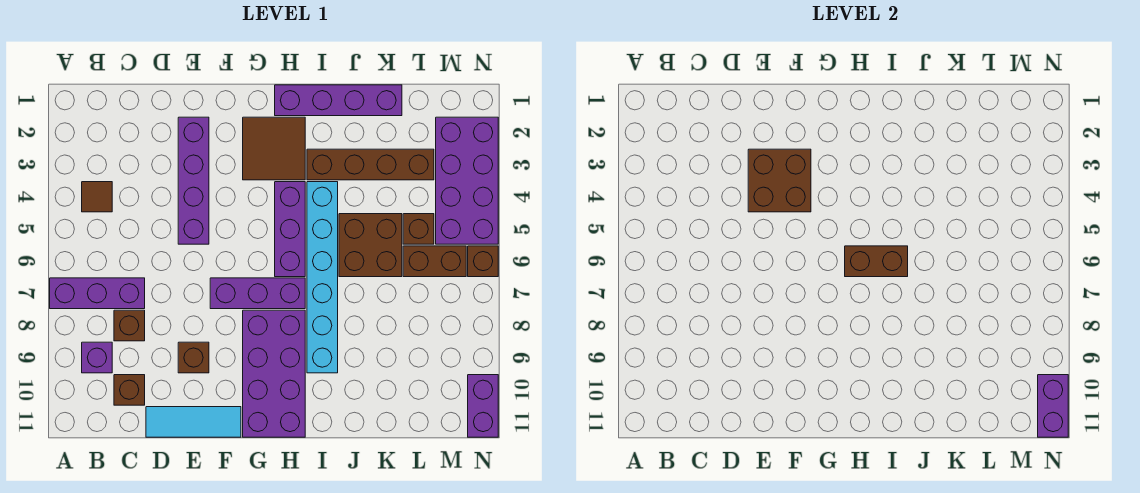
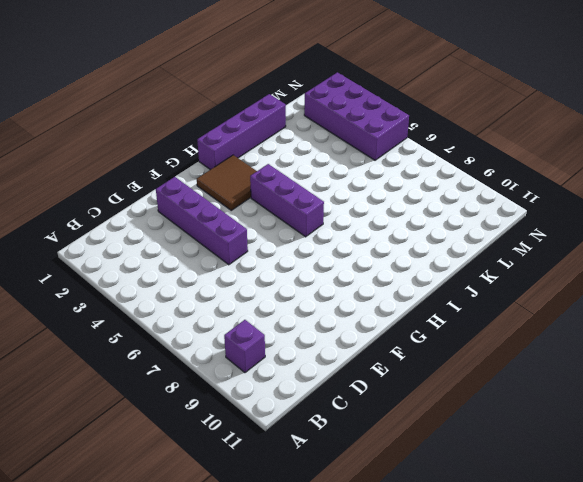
none -> purple brick A7:C7 level 1
none -> brown tile B4 level 1
none -> brown brick C8 level 1

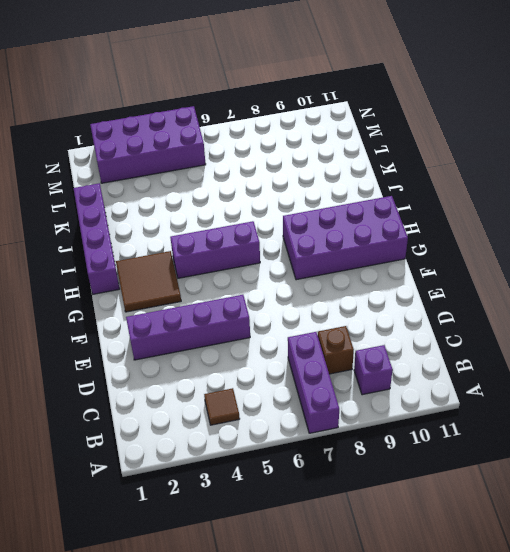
none -> brown brick C10 level 1
none -> cyan tile D11:F11 level 1
none -> brown brick E9 level 1

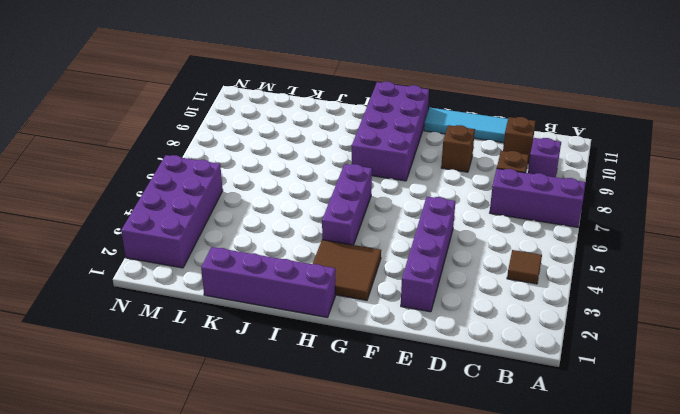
none -> purple brick F7:H7 level 1
none -> brown brick I3:L3 level 1
none -> cyan brick I4:I9 level 1

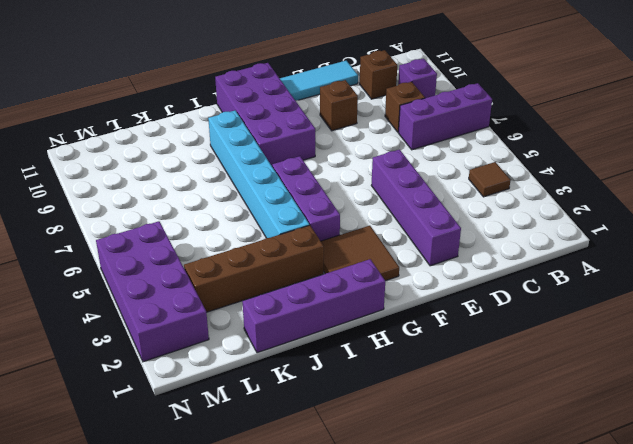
none -> purple brick F7:H7 level 1
none -> brown brick J5:K6 level 1
none -> brown brick L5 level 1

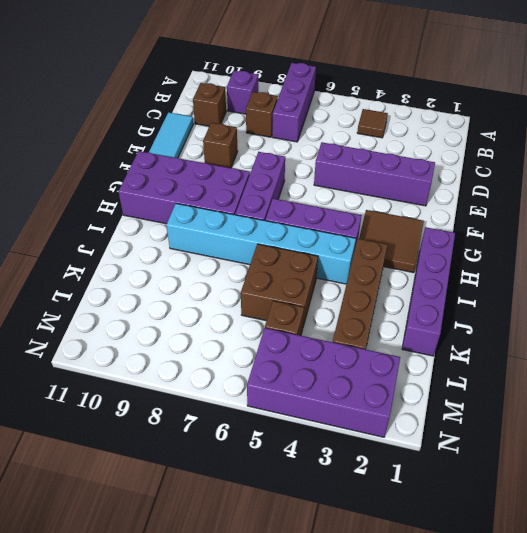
none -> brown brick L6:M6 level 1
none -> brown brick N6 level 1
none -> purple brick N10:N11 level 1

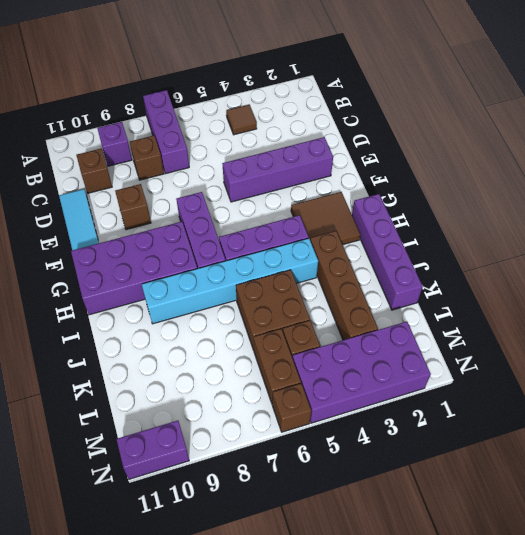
none -> brown brick E3:F4 level 2
none -> brown brick H6:I6 level 2
none -> purple brick N10:N11 level 2

